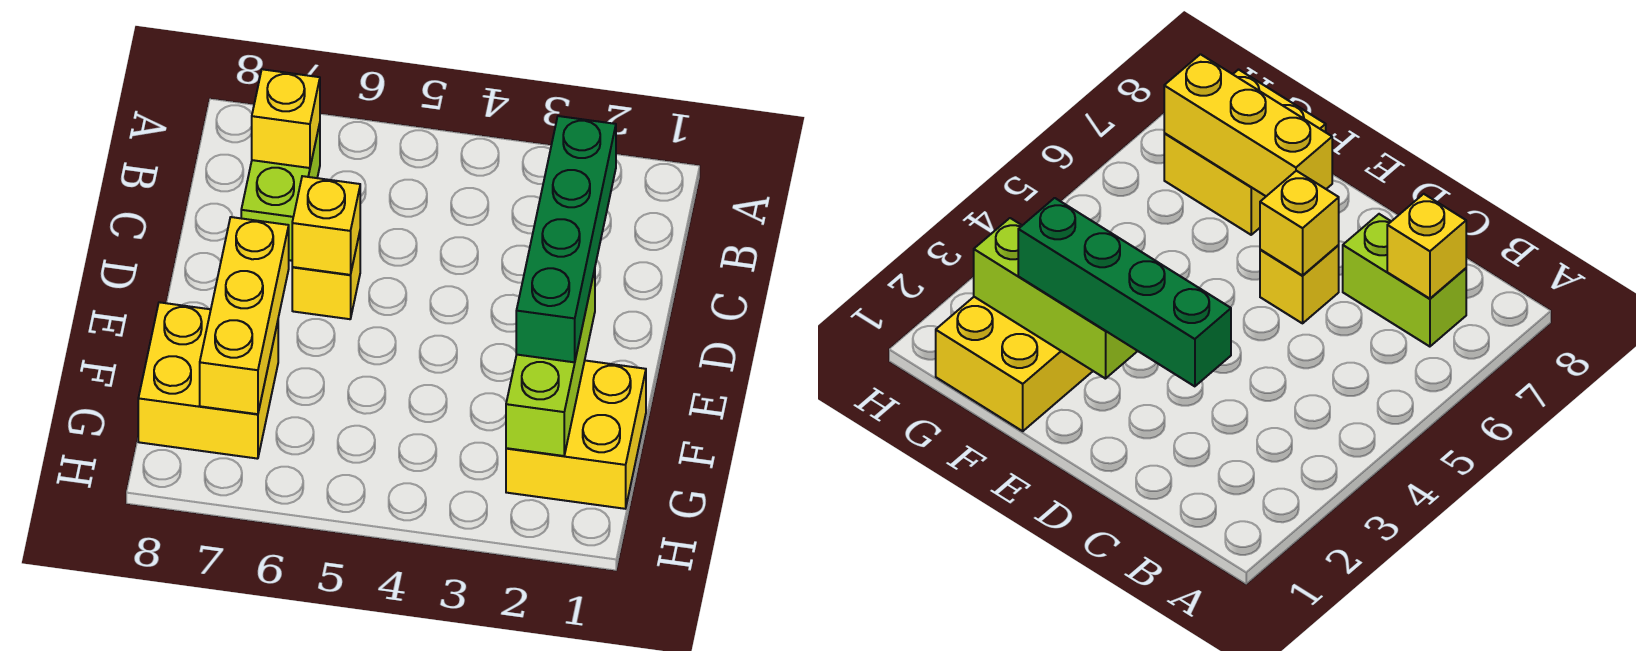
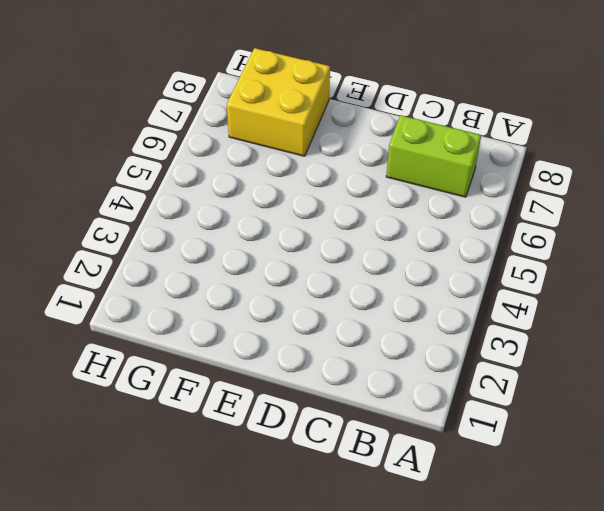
none -> yellow brick D6 level 1
none -> yellow brick F1:G2 level 1

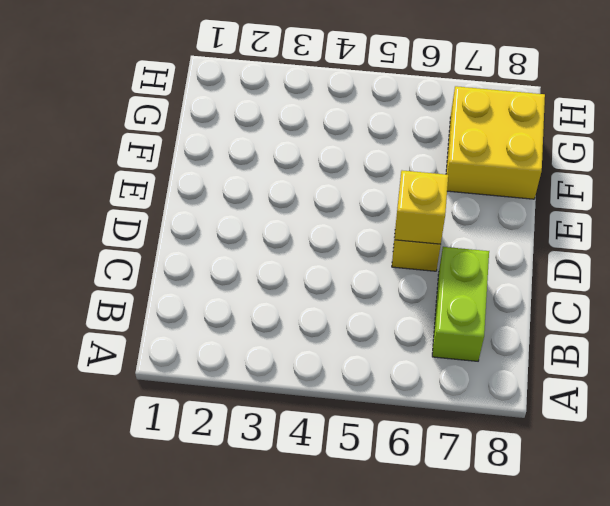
none -> yellow brick F1:G2 level 1
none -> yellow brick B7 level 2

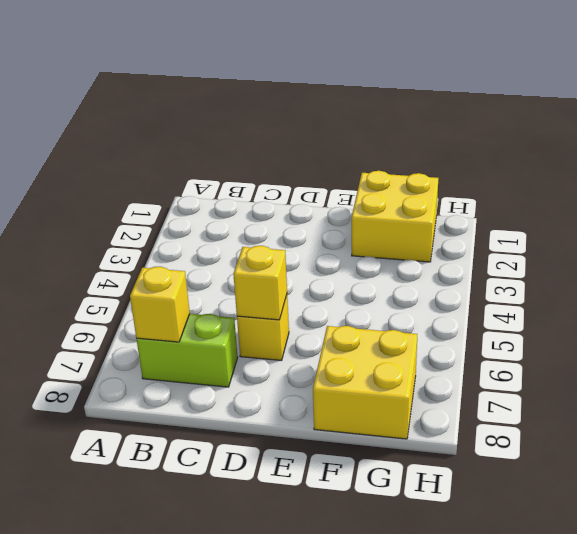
none -> lime brick E2:G2 level 2
none -> yellow brick E7:G7 level 2

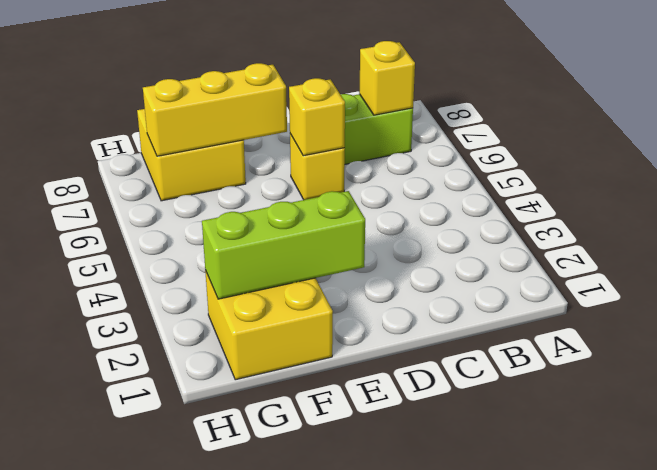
none -> green brick C2:F2 level 3

